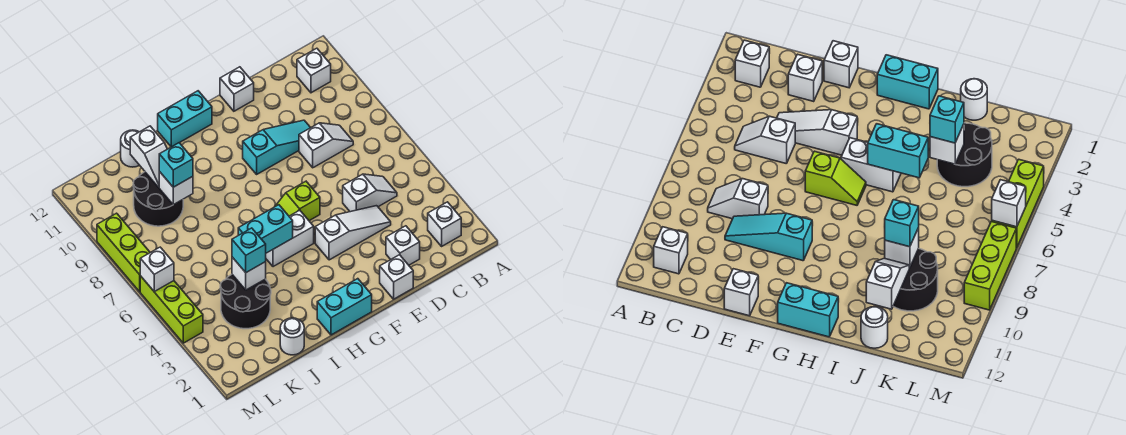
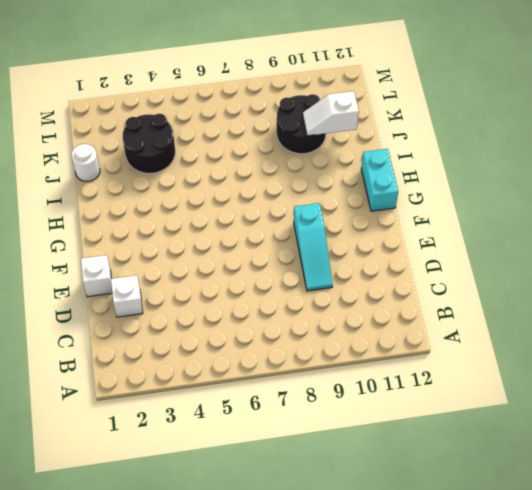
none -> white brick B2 level 1
none -> white brick B11 level 1
none -> white slope C5:D5 level 1 top D

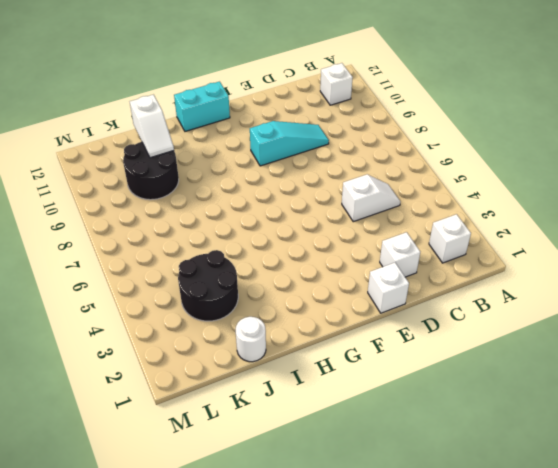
none -> white slope C8:D8 level 1 top D
none -> white slope D4:F4 level 1 top F
none -> white brick E12 level 1

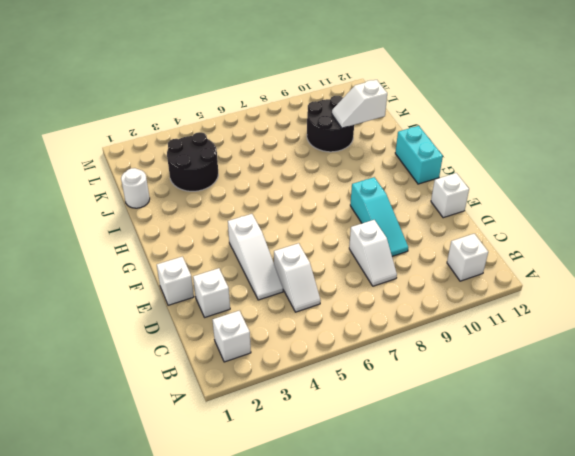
none -> lime slope F6:G6 level 1 top F
none -> cyan brick G1:H1 level 1
none -> white brick G5:H5 level 1

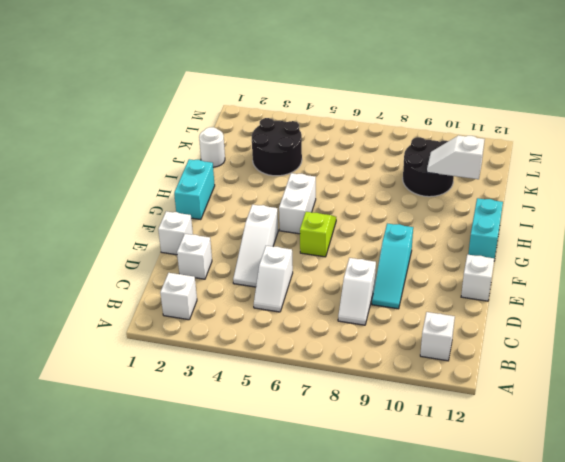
none -> white round brick J12 level 1
none -> lime brick M4:M6 level 1
none -> lime brick M7:M9 level 1

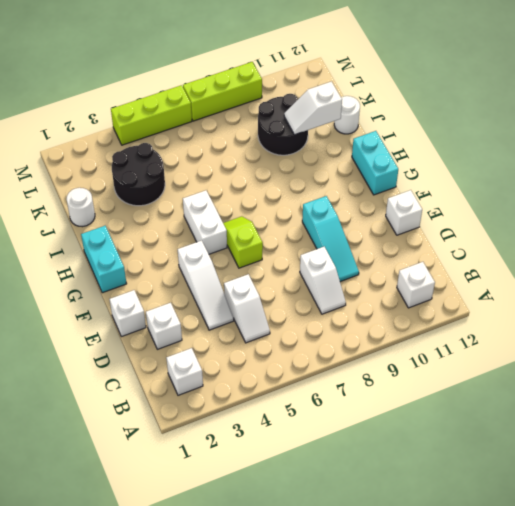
none -> cyan brick H5:I5 level 2
none -> white brick J4 level 2
none -> white brick J9 level 2

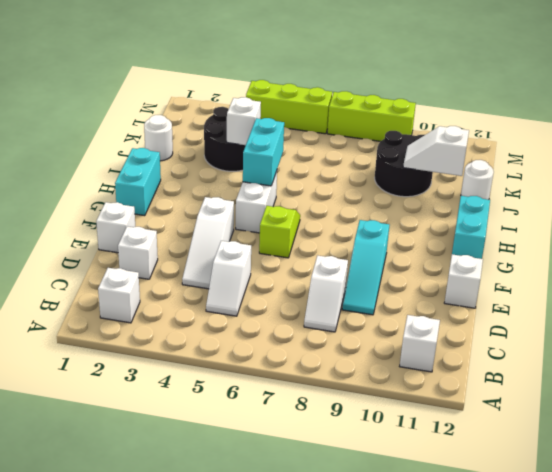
none -> white brick J9 level 2
none -> white brick M6 level 2
none -> cyan brick J4 level 3

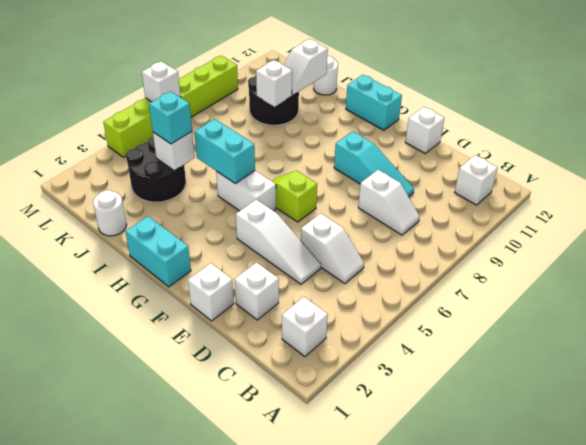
none -> cyan brick J9 level 3

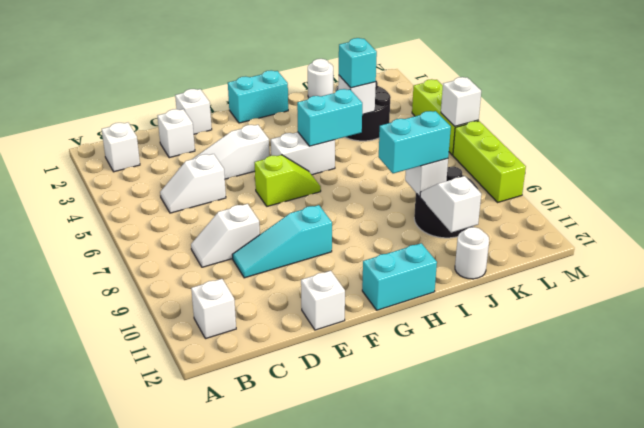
cyan brick I9:J9 level 3 -> cyan brick J9 level 3

